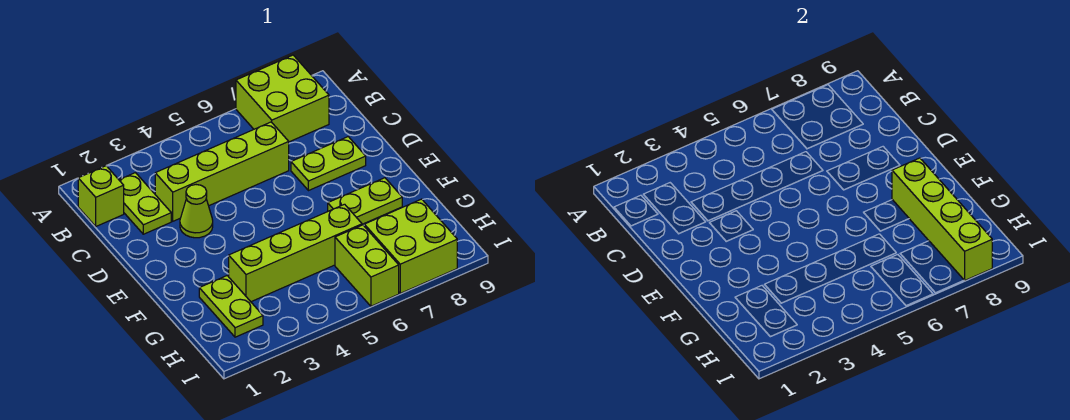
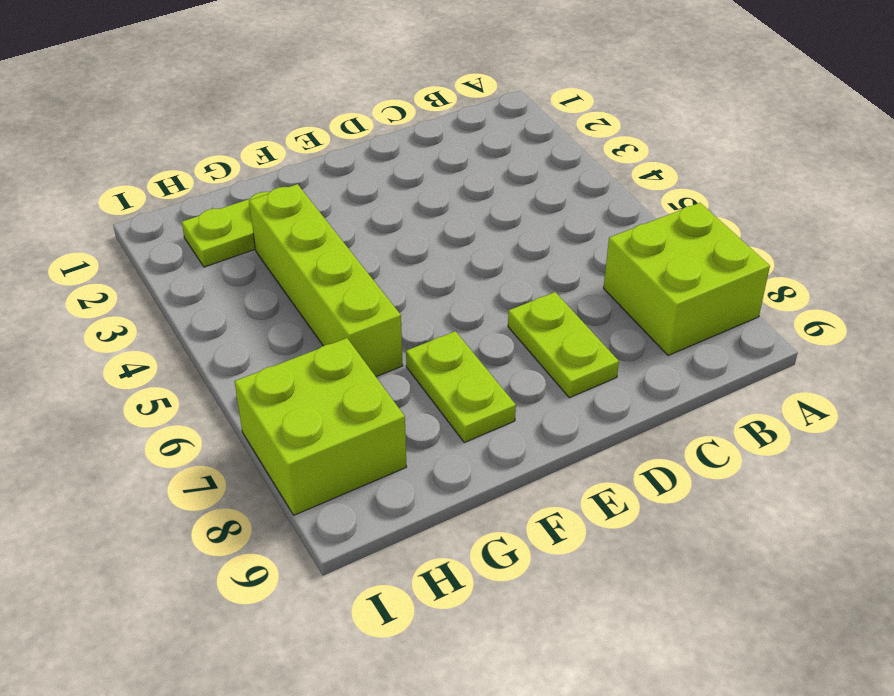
none -> lime brick B1 level 1
none -> lime plate B2:C2 level 1
none -> lime brick C3:C6 level 1

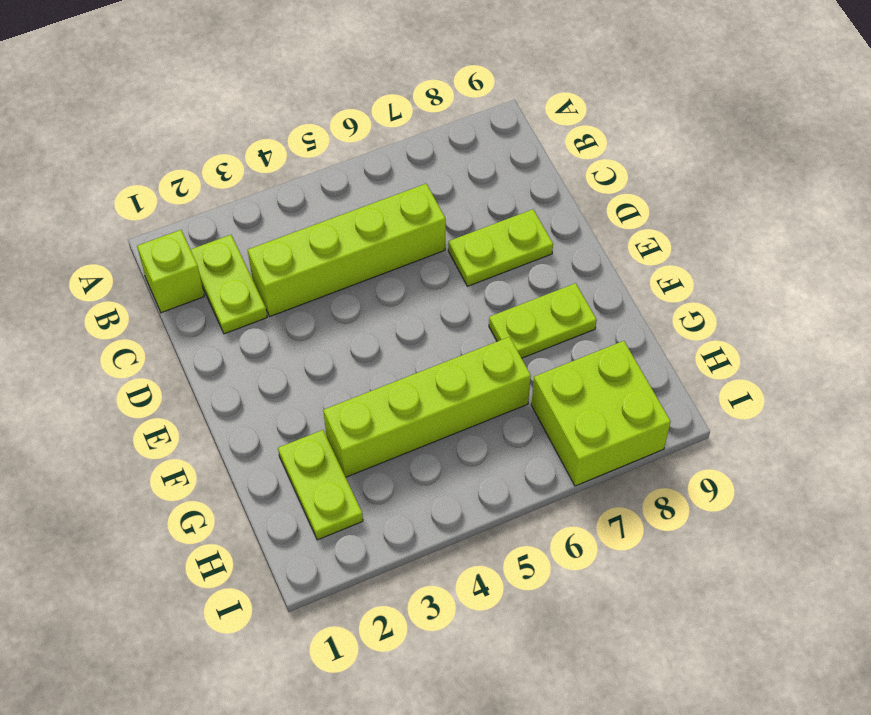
none -> lime brick A7:B8 level 1
none -> lime cone D3 level 1
none -> lime brick H6:I6 level 1

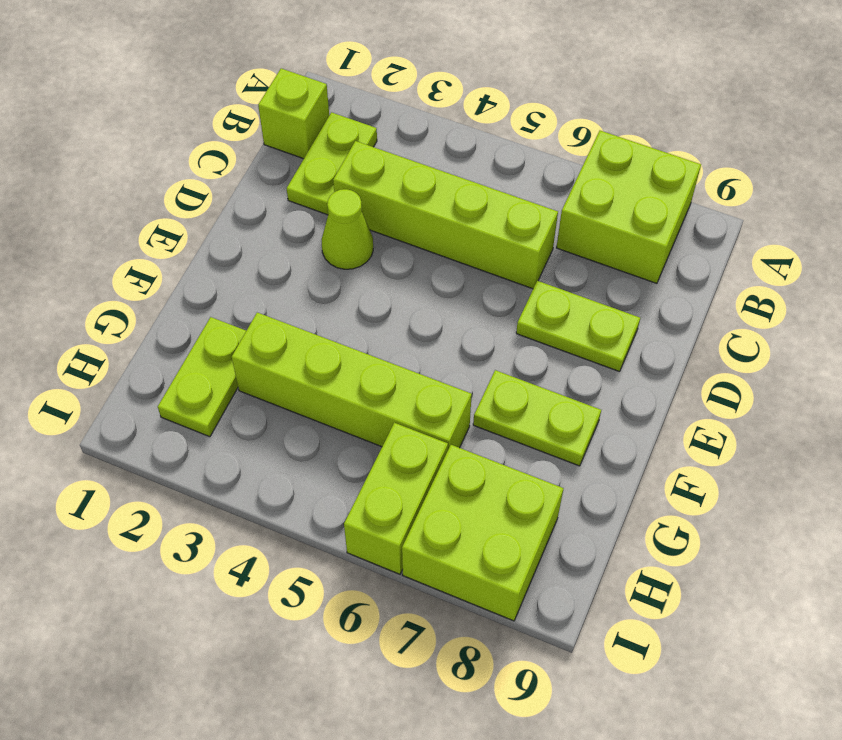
none -> lime brick F8:I8 level 2

